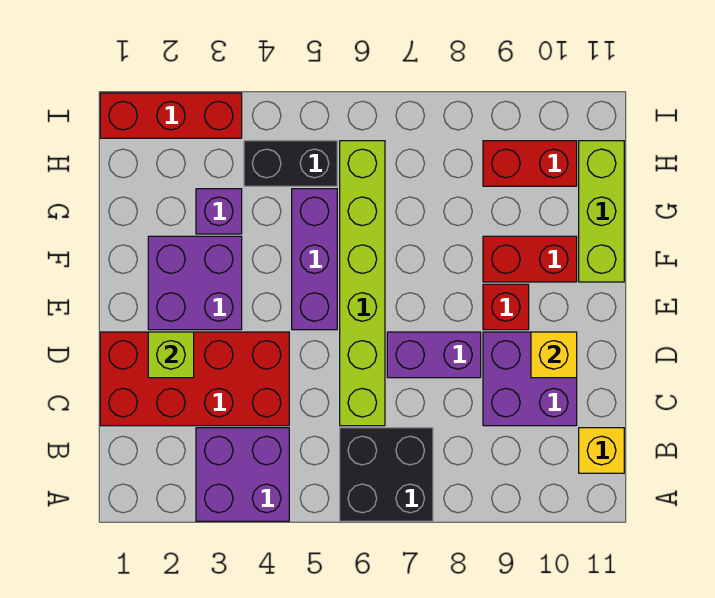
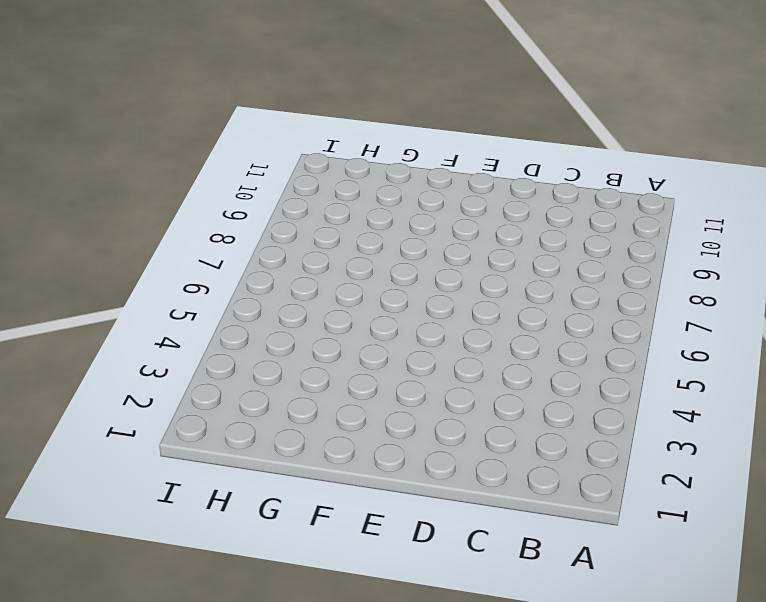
none -> purple brick A3:B4 level 1
none -> black brick A6:B7 level 1
none -> yellow brick B11 level 1

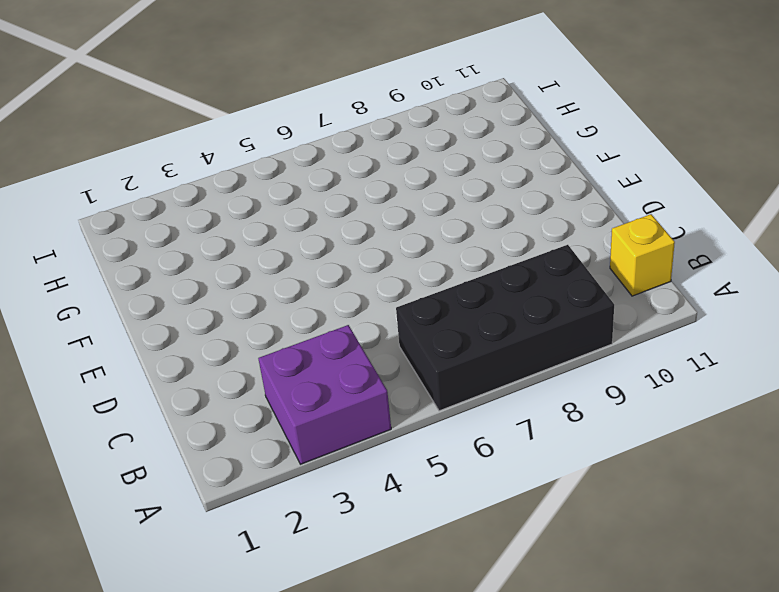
black brick A6:B9 level 1 -> black brick A6:B7 level 1
none -> red brick C1:D4 level 1
none -> lime brick C6:H6 level 1
none -> purple brick C9:D10 level 1

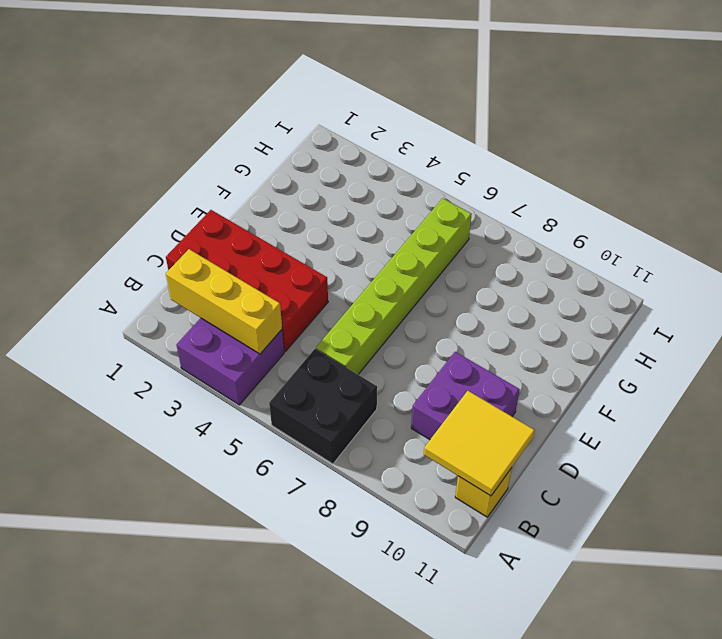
yellow brick B2:B4 level 2 -> none
yellow tile B10:C11 level 2 -> none
none -> purple brick D7:D8 level 1
none -> purple brick E2:F3 level 1
none -> purple brick E5:G5 level 1

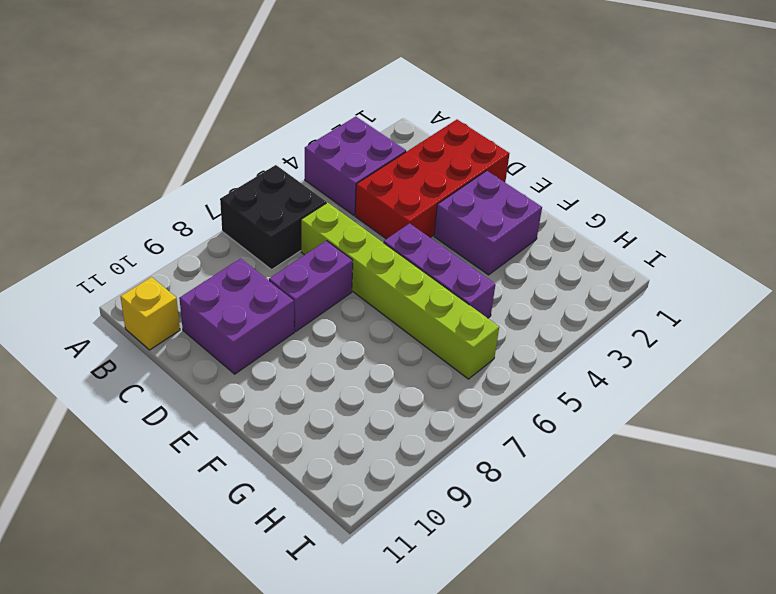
none -> red brick E9 level 1
none -> red brick F9:F10 level 1
none -> lime brick F11:H11 level 1

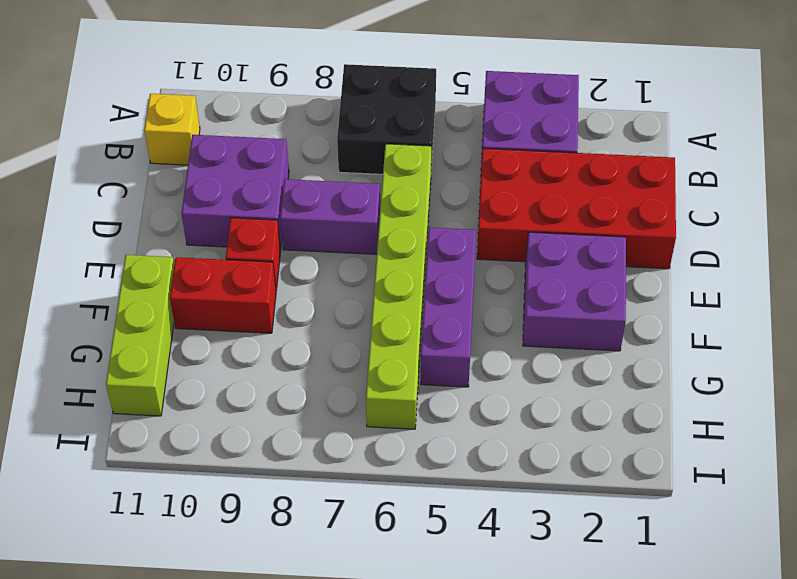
none -> purple brick G3 level 1
none -> black brick H4:H5 level 1
none -> red brick H9:H10 level 1

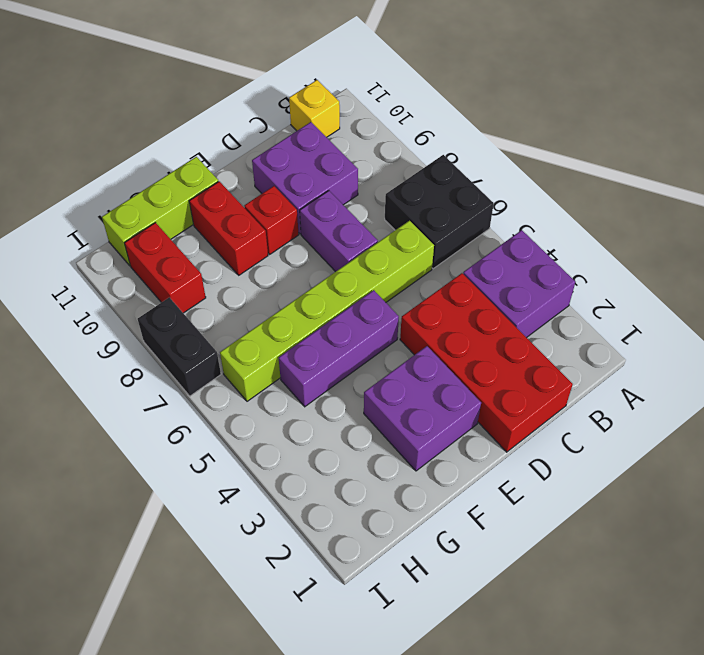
black brick I7:I8 level 1 -> black brick H4:H5 level 1
none -> purple brick G3 level 1
none -> red brick I1:I3 level 1
none -> lime brick D2 level 2

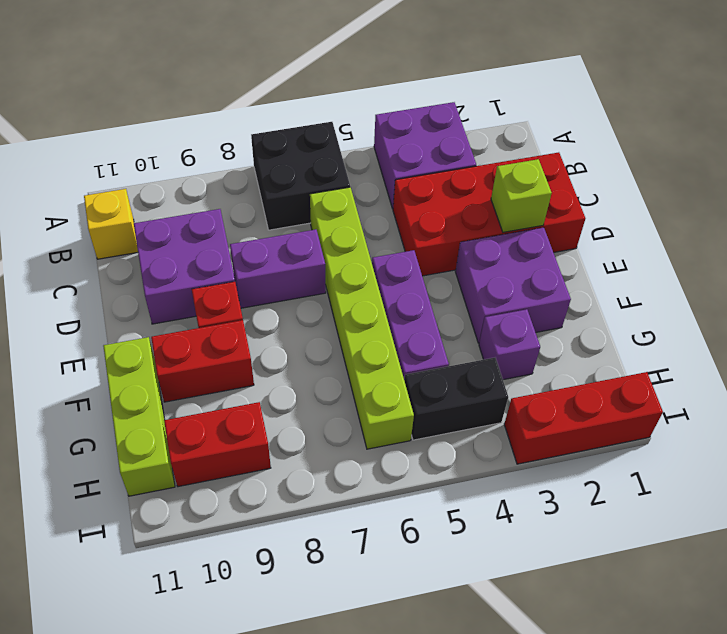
none -> yellow brick D10 level 2

